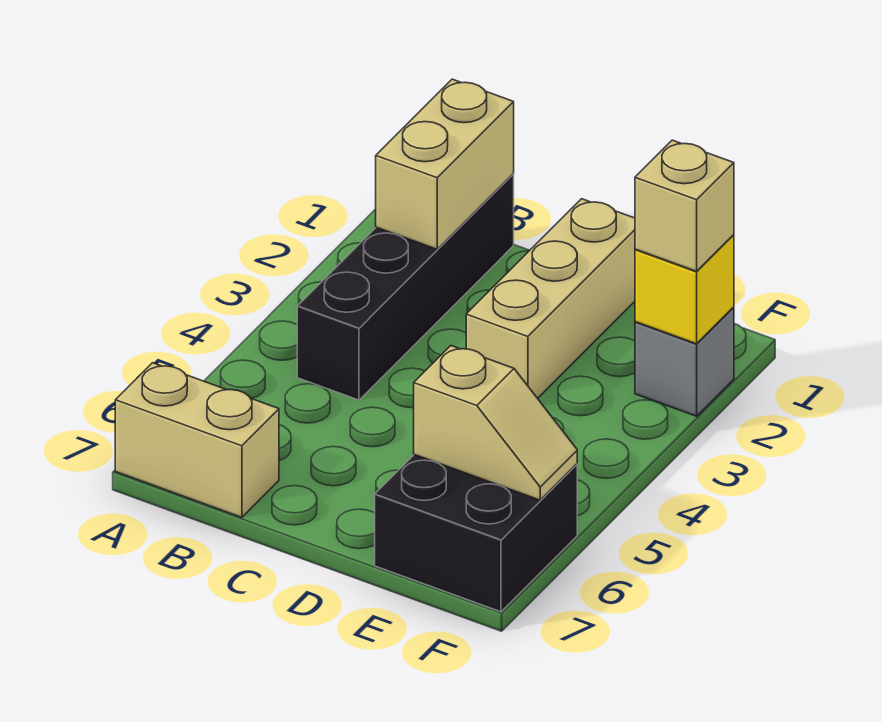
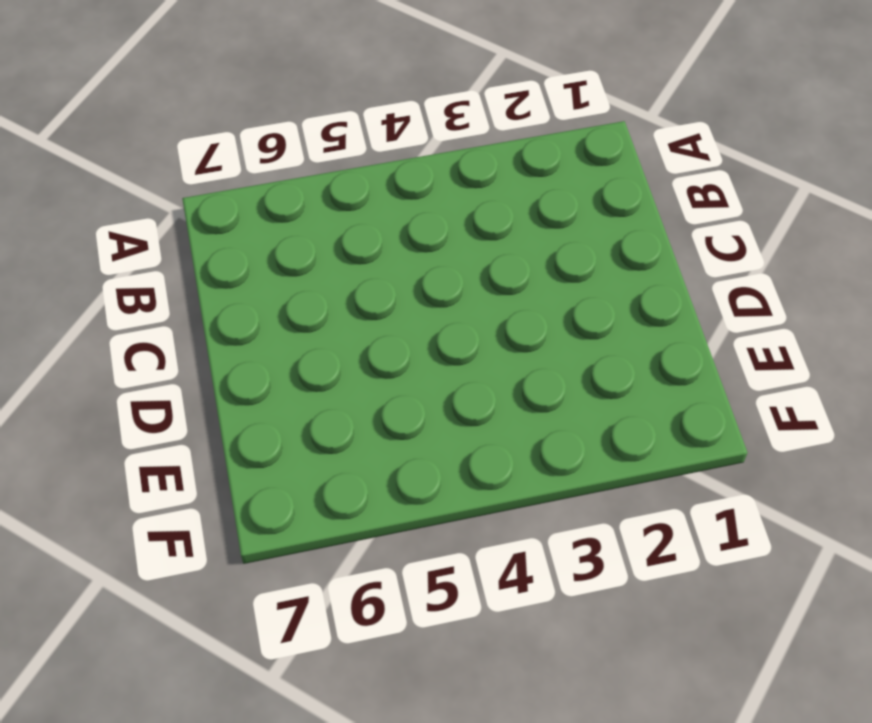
none -> tan brick A7:B7 level 1
none -> black brick B1:B4 level 1

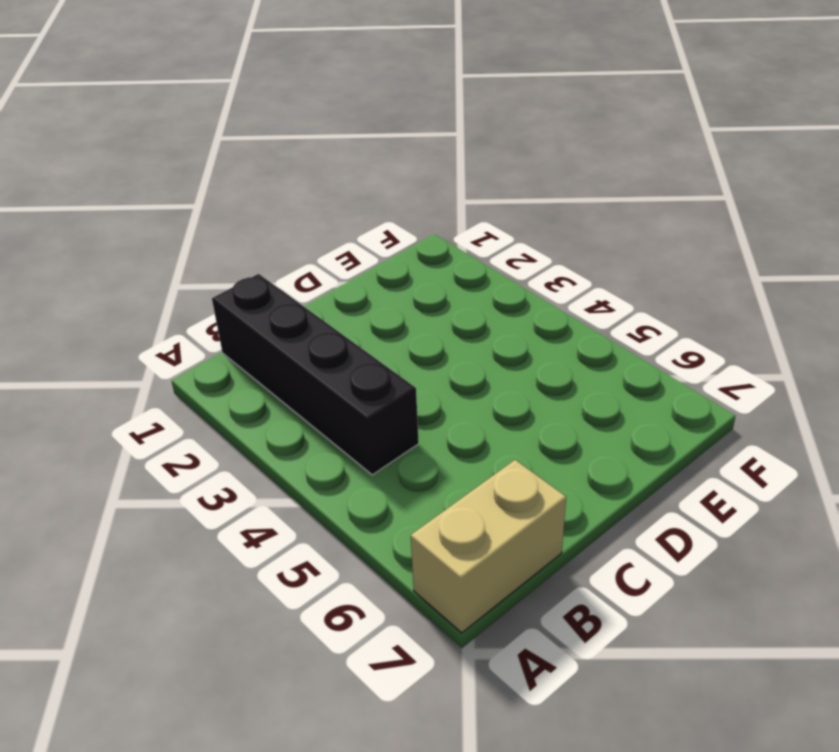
none -> tan brick D1:D3 level 1
none -> black brick E6:F7 level 1

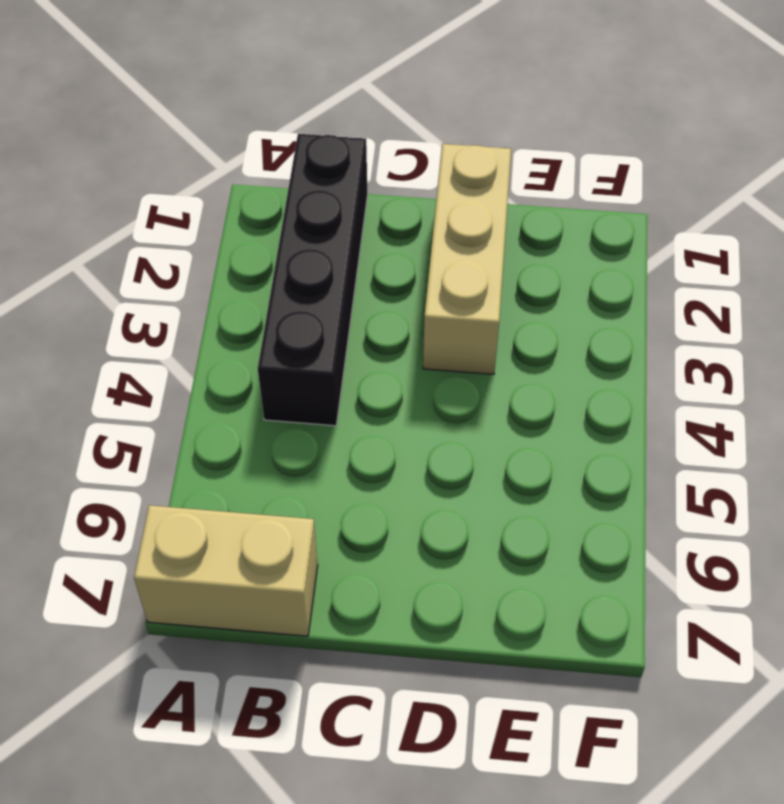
none -> black brick E6:F7 level 1
none -> grey brick F2 level 1

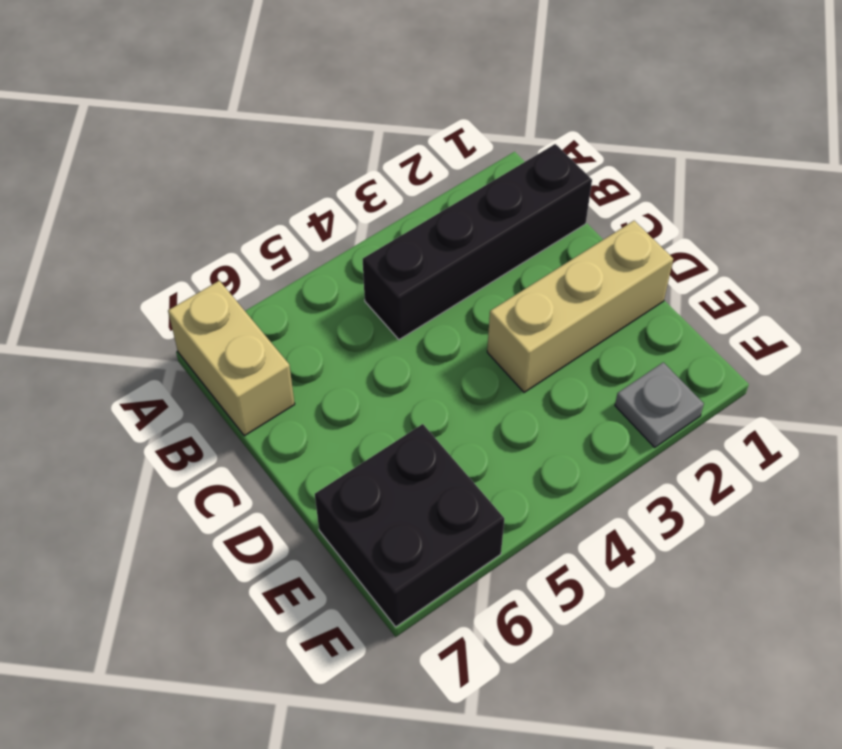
grey plate F2 level 1 -> grey brick F2 level 1
none -> tan brick B1:B2 level 2
none -> tan slope E6:F6 level 2 top E

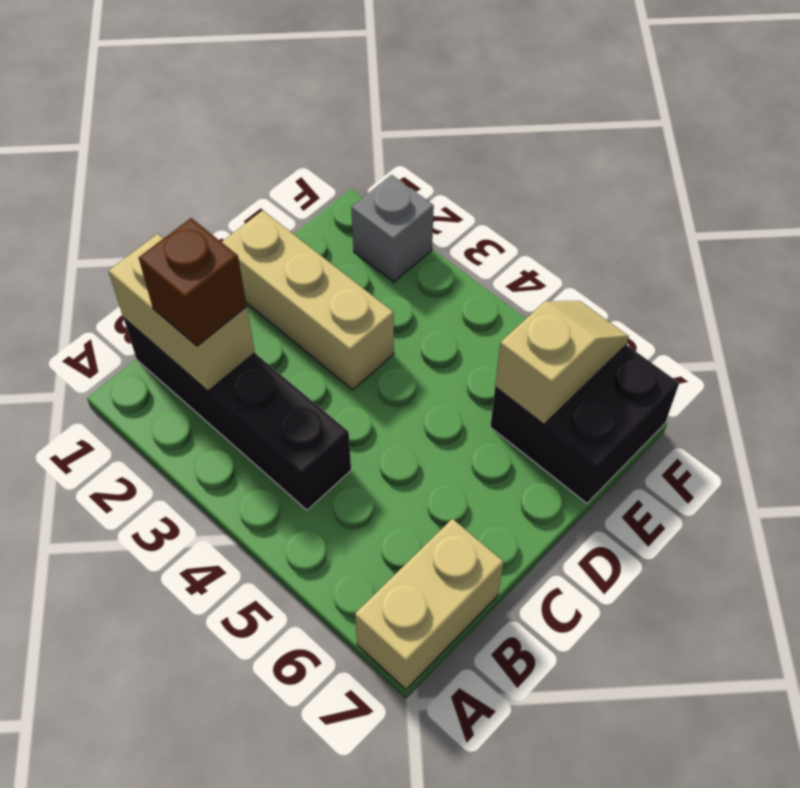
brown brick B2 level 3 -> none
none -> yellow brick F2 level 2
none -> tan brick F2 level 3

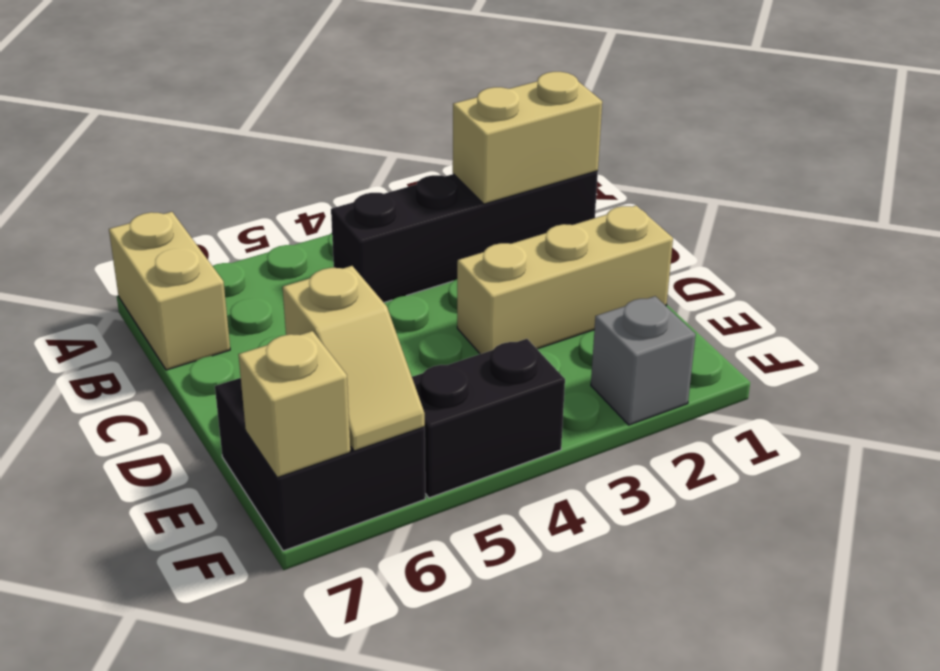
black brick F4:F5 level 1 -> none
tan brick F7 level 2 -> tan brick F2 level 3
none -> yellow brick F2 level 2

